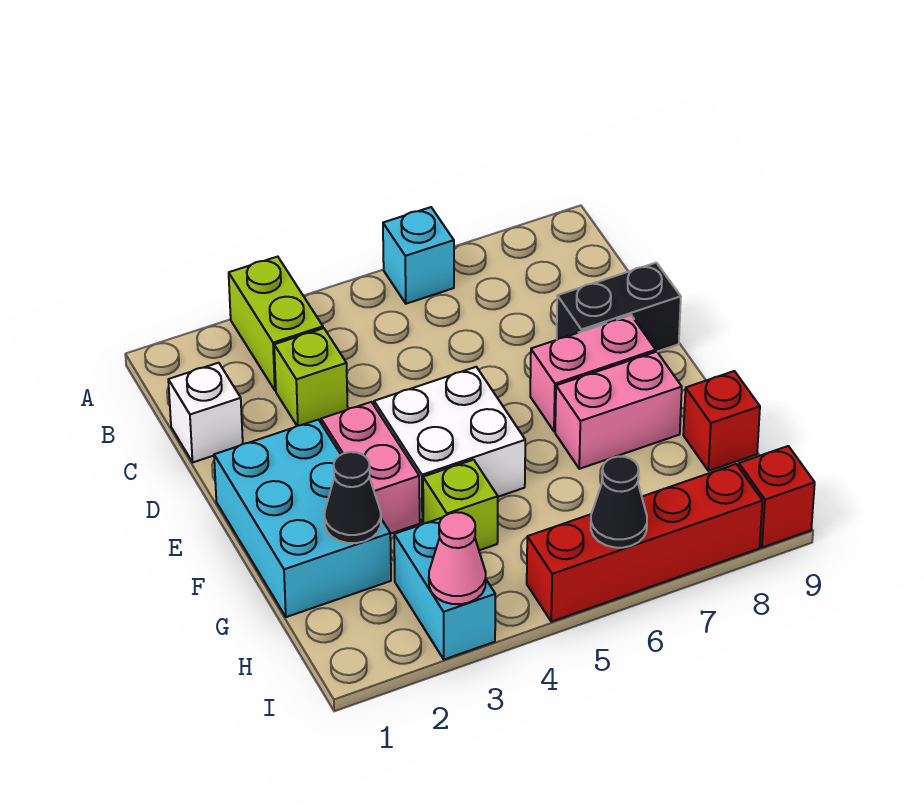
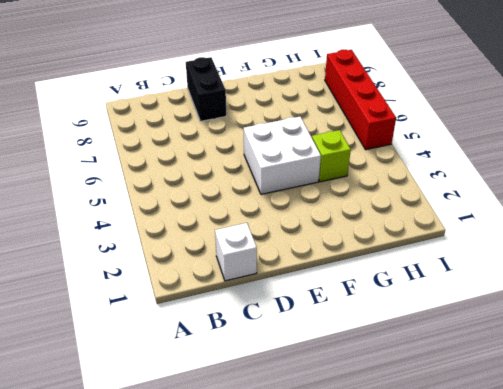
none -> lime brick A3:B3 level 1
none -> cyan brick A6 level 1
none -> lime brick C3 level 1

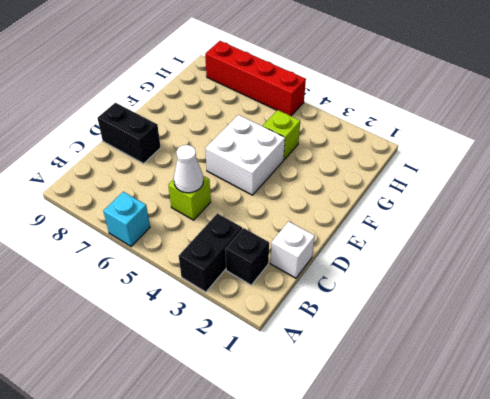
black brick A3:B3 level 1 -> lime brick A3:B3 level 1
black brick B2 level 1 -> none
lime brick C5 level 1 -> lime brick C3 level 1
white cone C5 level 2 -> none
none -> cyan brick E1:G2 level 1
none -> pink brick E3:F3 level 1
none -> pink brick E7:E8 level 1

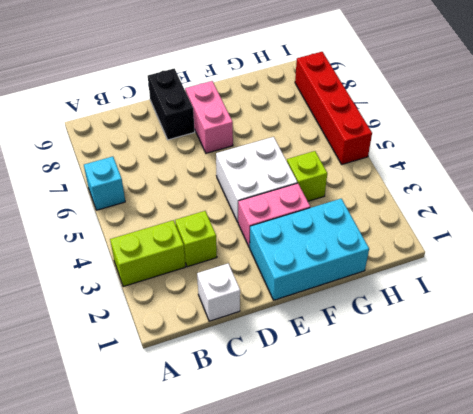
none -> pink brick F7:F8 level 1
none -> red brick G9 level 1
none -> cyan brick H3:I3 level 1

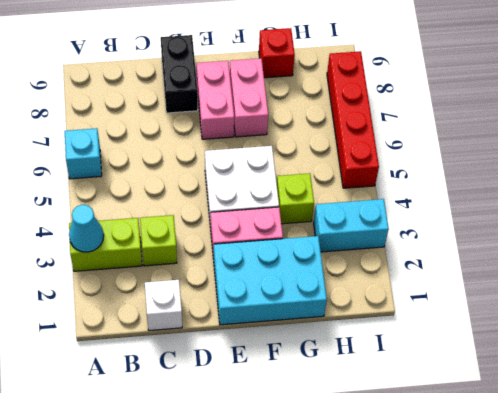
cyan cone A3 level 2 -> none
none -> red brick I9 level 1
none -> black cone G2 level 2
none -> pink cone I3 level 2

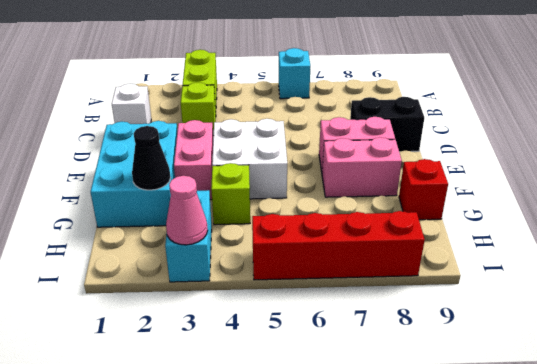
none -> red brick I9 level 1
none -> black cone I6 level 2

